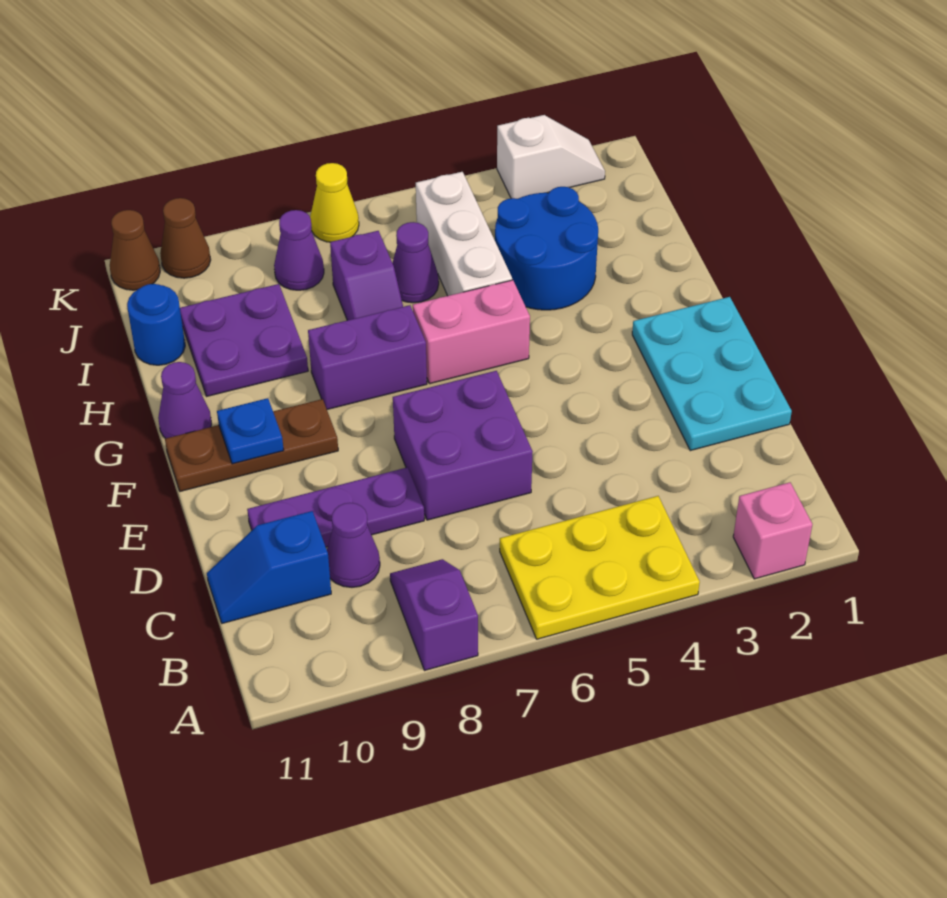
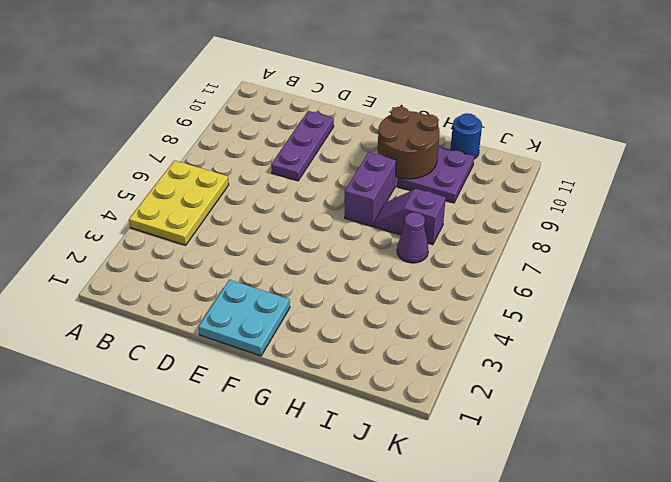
cyan plate E1:F2 level 1 -> cyan plate D1:F2 level 1
brown round brick G9:H10 level 2 -> none
none -> pink brick A2 level 1
none -> purple slope A8:B8 level 1 top A
none -> purple cone C9 level 1

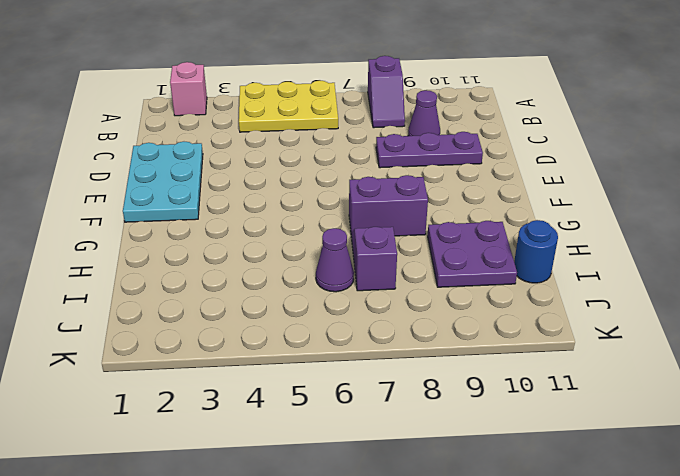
none -> blue slope C10:C11 level 1 top 10
none -> purple brick D6:E7 level 1
none -> brown plate F9:F11 level 1

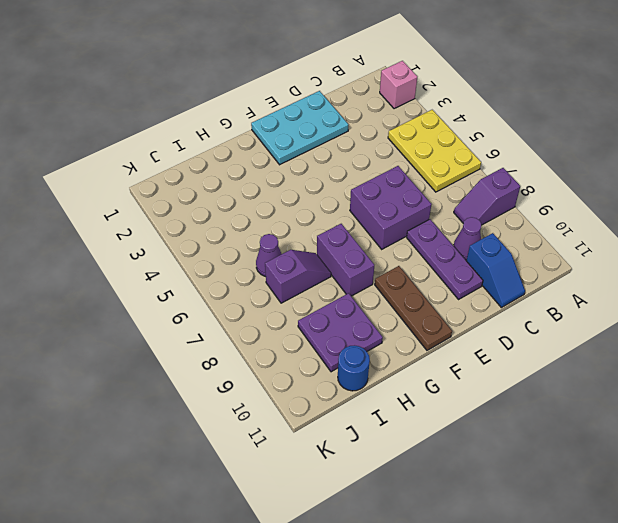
none -> pink brick G5:G6 level 1
none -> purple cone G11 level 1
none -> blue round brick H3:I4 level 1

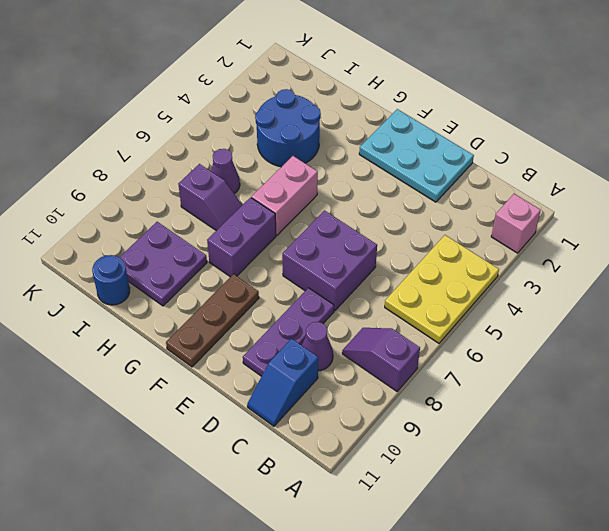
none -> purple cone G11 level 1
none -> white brick H5:J5 level 1
none -> purple cone J8 level 1

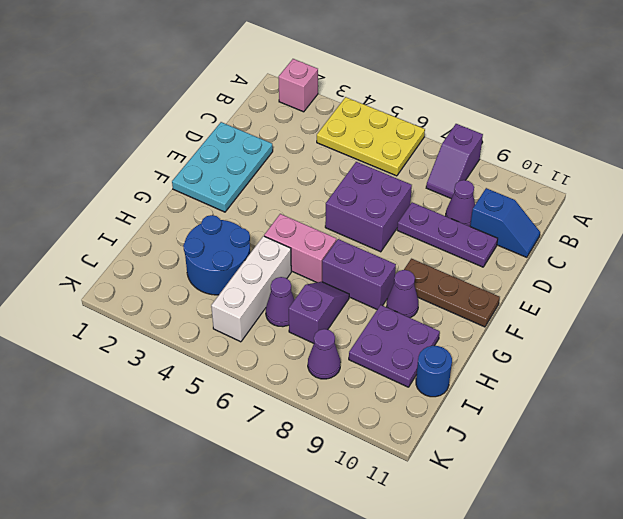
purple cone G9 level 1 -> purple cone G11 level 1
none -> white slope K2:K3 level 1 top 3
none -> yellow cone K7 level 1
none -> brown cone K10 level 1

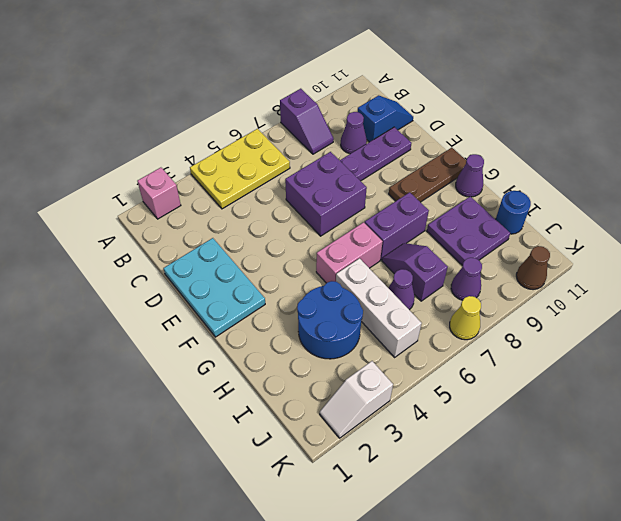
none -> brown cone K11 level 1
none -> blue plate F10 level 2

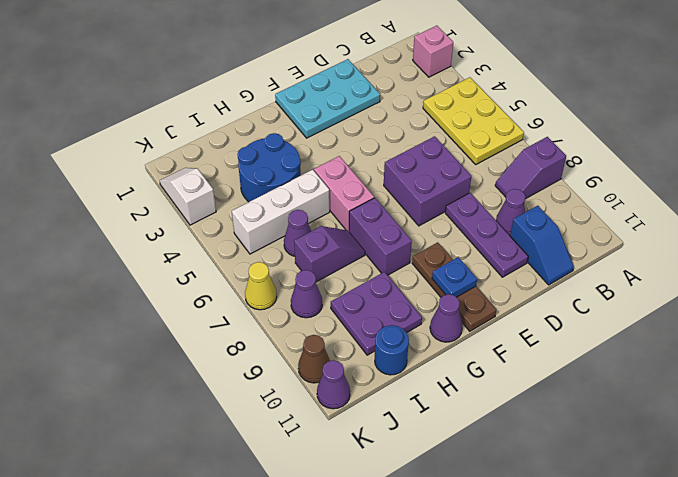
purple cone K11 level 1 -> brown cone K11 level 1

